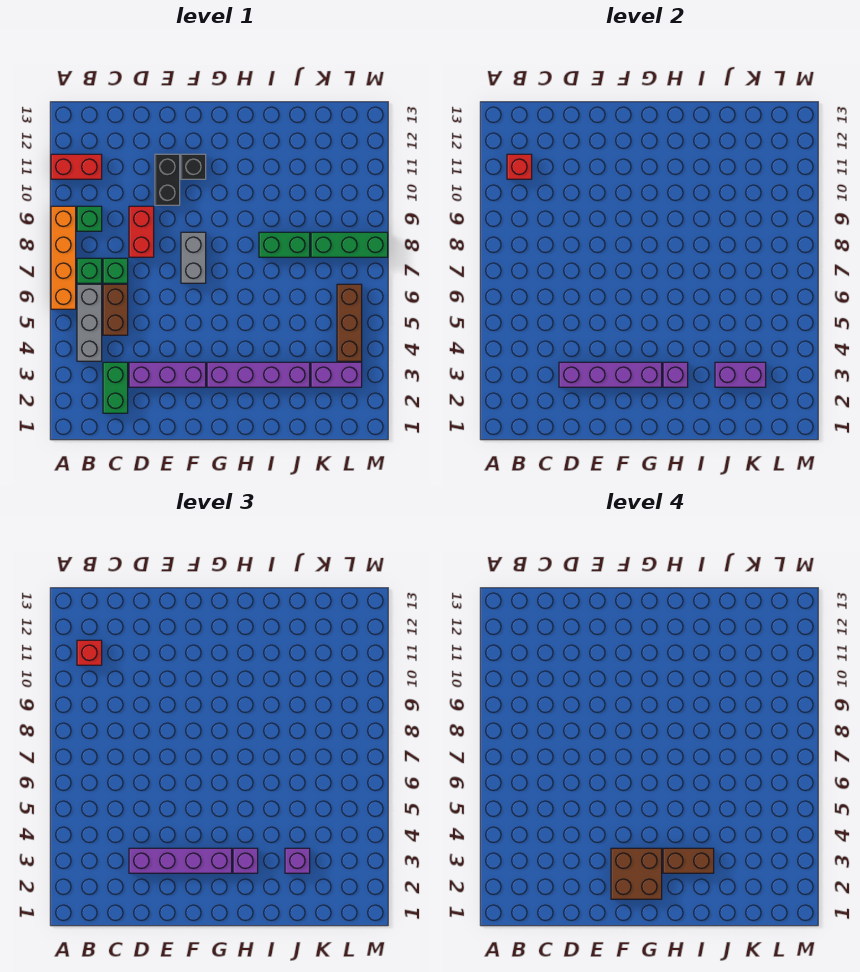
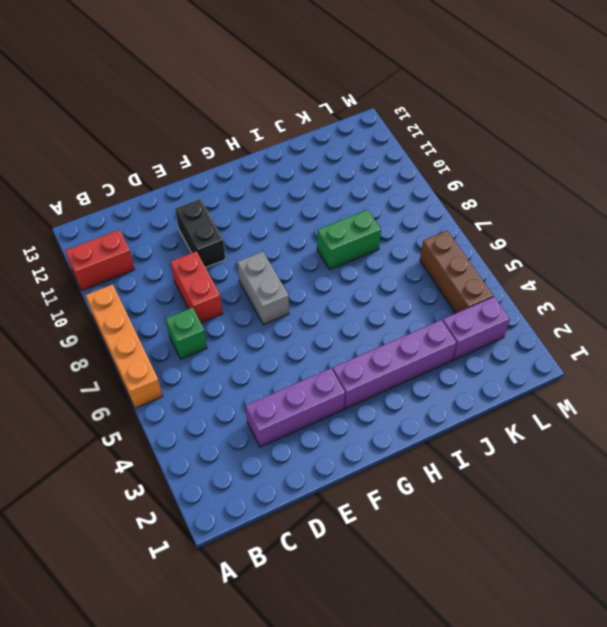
none -> grey brick B4:B6 level 1
none -> green brick B7 level 1
none -> green brick B9 level 1

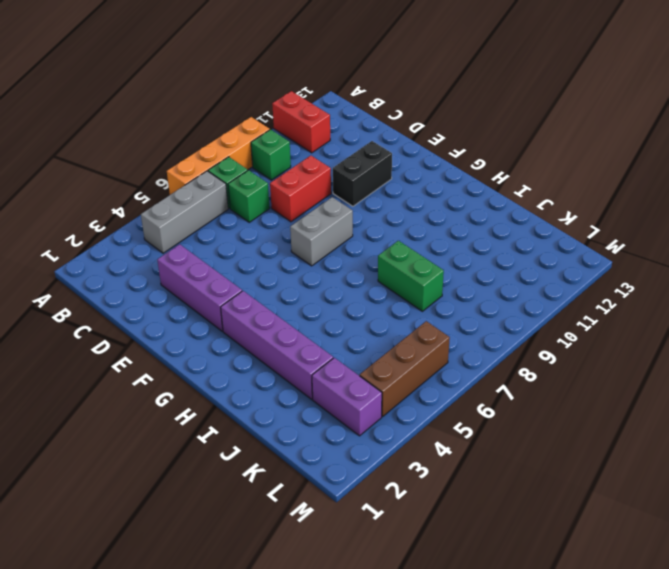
none -> green brick C2:C3 level 1
none -> brown brick C5:C6 level 1
none -> black brick F11 level 1

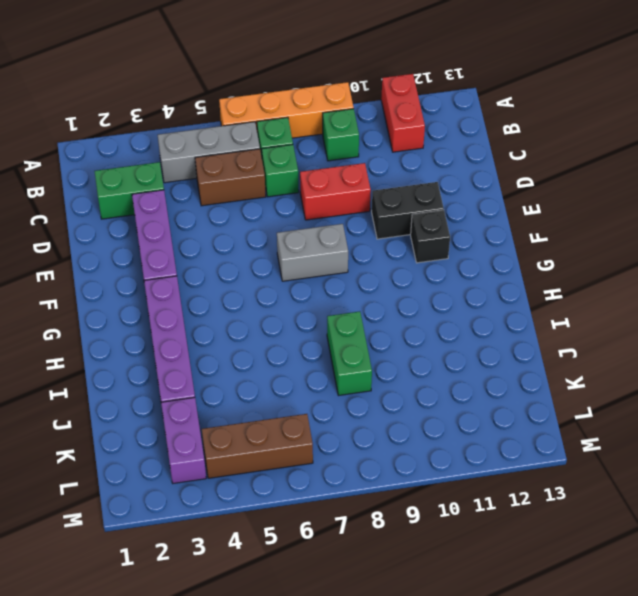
none -> green brick K8:M8 level 1
none -> red brick B11 level 2
none -> purple brick D3:G3 level 2

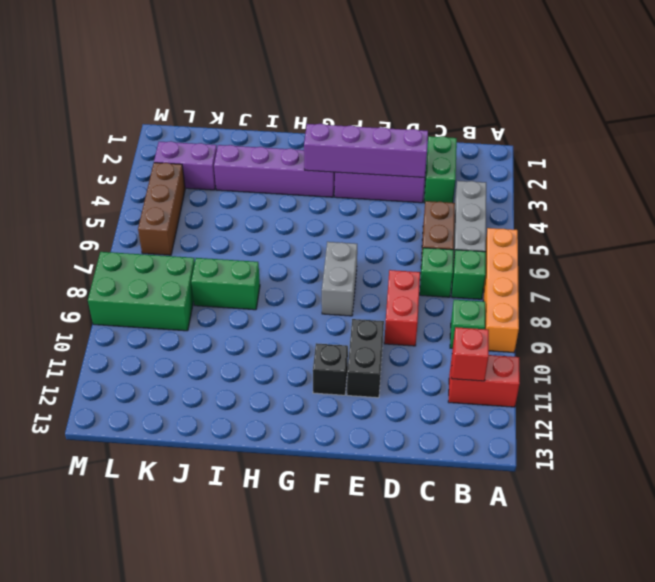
green brick K8:M9 level 1 -> green brick K8:M8 level 1
none -> purple brick H3 level 2
none -> purple brick J3:K3 level 2
none -> red brick B11 level 3

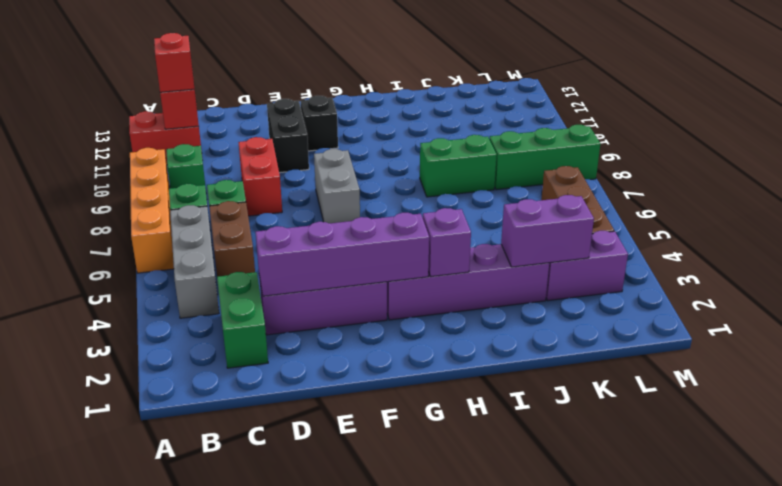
none -> purple brick D3:G3 level 3
none -> purple brick H3 level 3
none -> purple brick J3 level 3

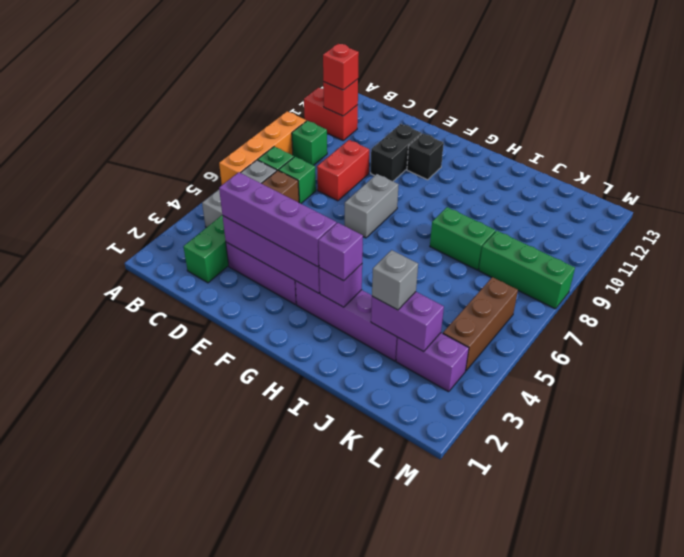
grey brick J3 level 3 -> purple brick J3 level 3
none -> brown brick F2:G3 level 4
none -> brown brick H3:I3 level 4

